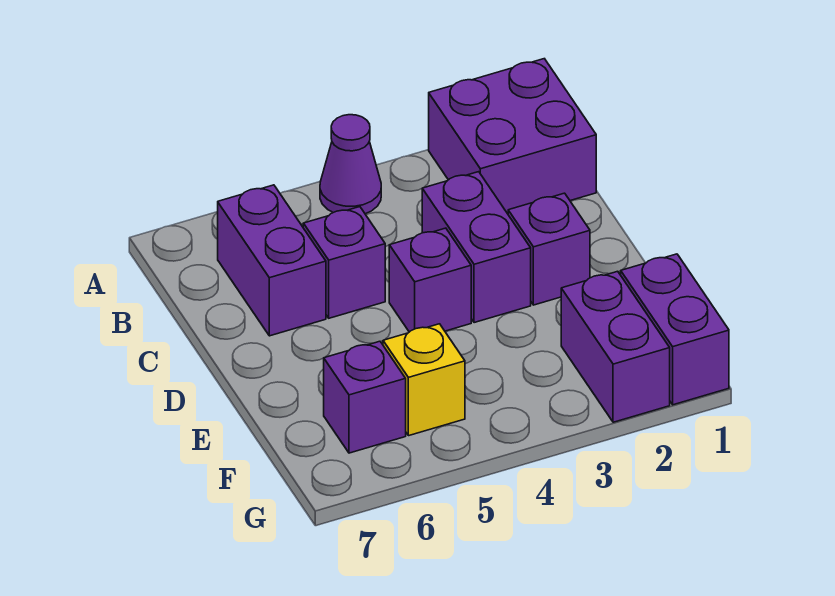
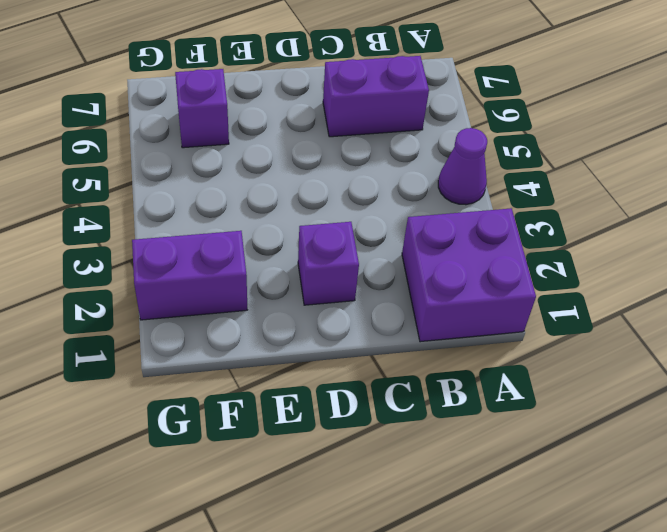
none -> purple brick C3:D3 level 1
none -> purple brick C5 level 1

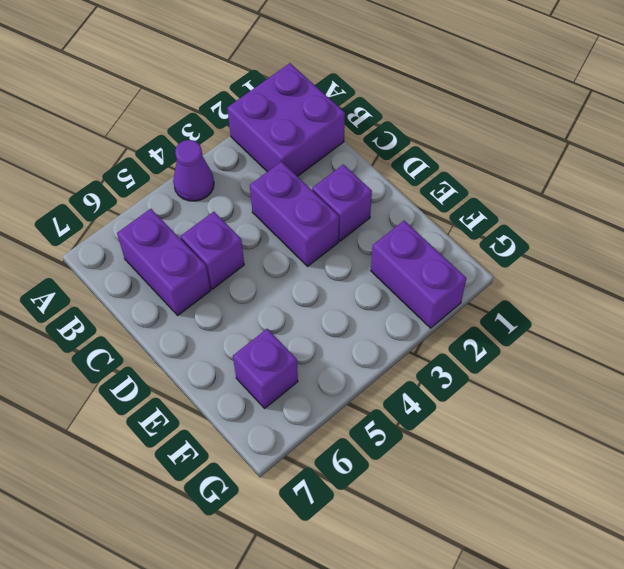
none -> purple brick D4 level 1
none -> purple brick F1:G1 level 1

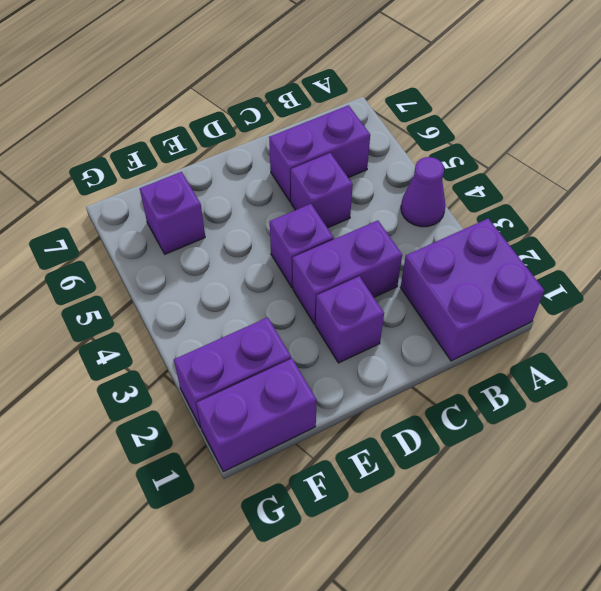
none -> yellow brick F5 level 1

